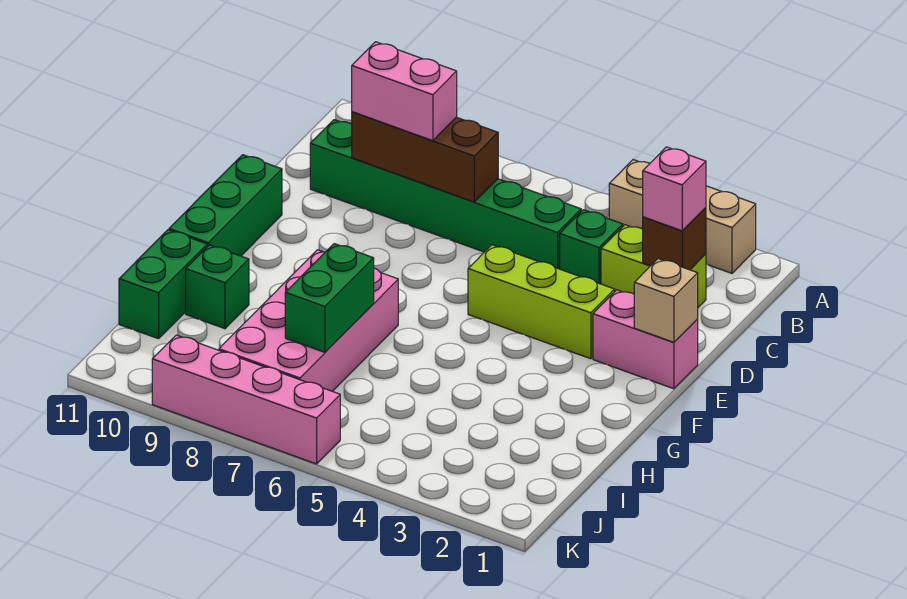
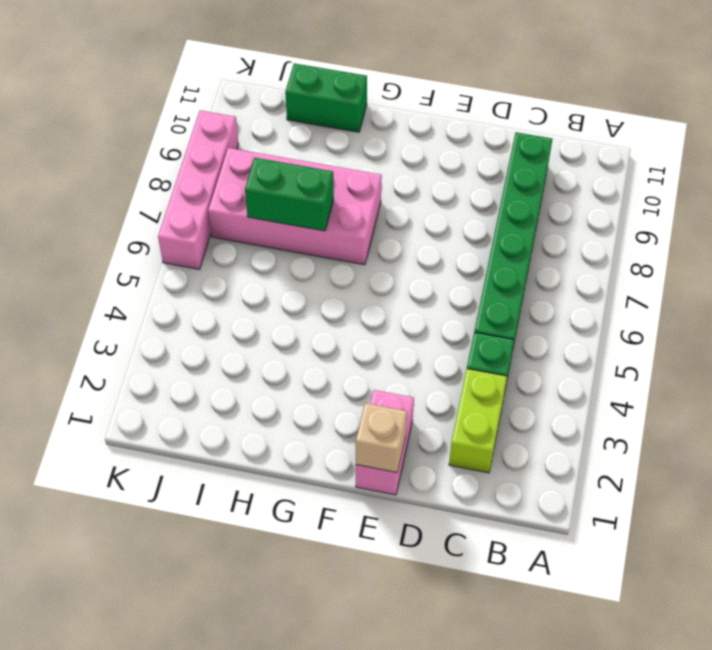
none -> tan brick A2:A4 level 1
none -> lime brick E3:E5 level 1
none -> green brick E11:G11 level 1

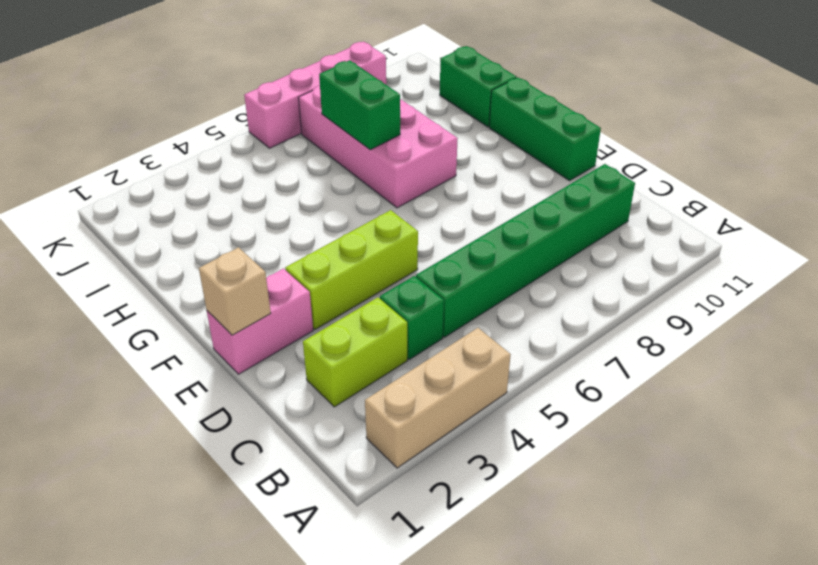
none -> green brick H10 level 1
none -> brown brick C2 level 2
none -> brown brick C7:C9 level 2

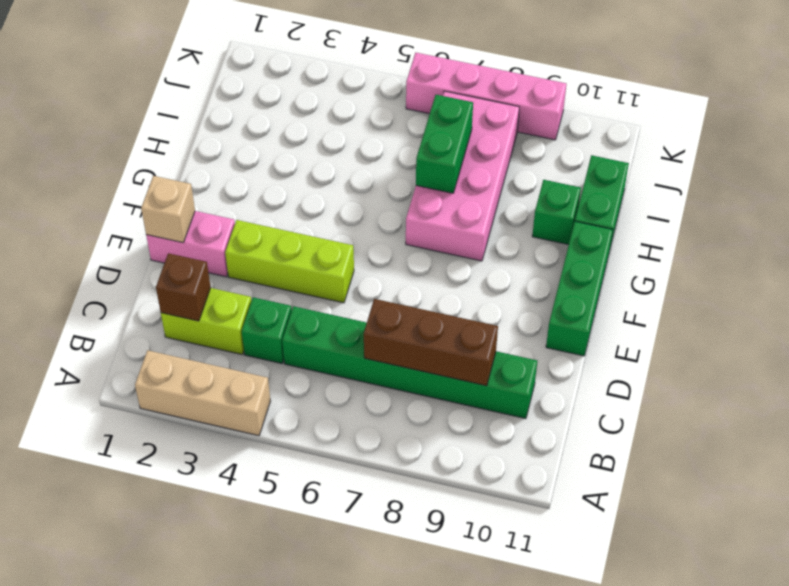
none -> pink brick C2 level 3
none -> pink brick C8:C9 level 3

